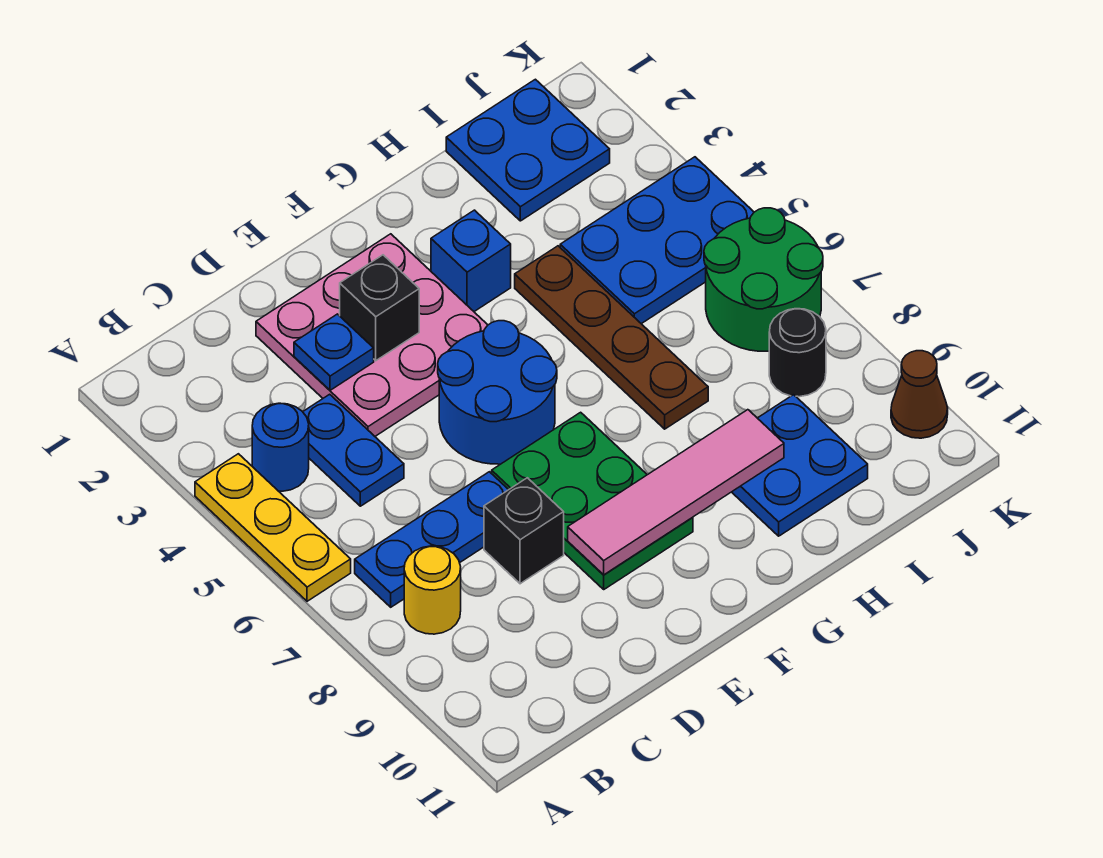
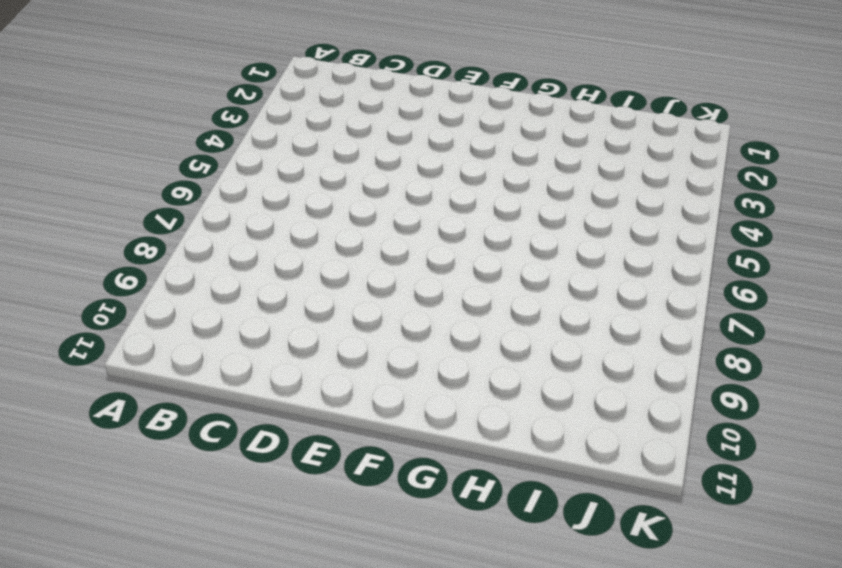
none -> yellow plate A4:A6 level 1
none -> blue round brick B4 level 1
none -> blue plate B7:D7 level 1

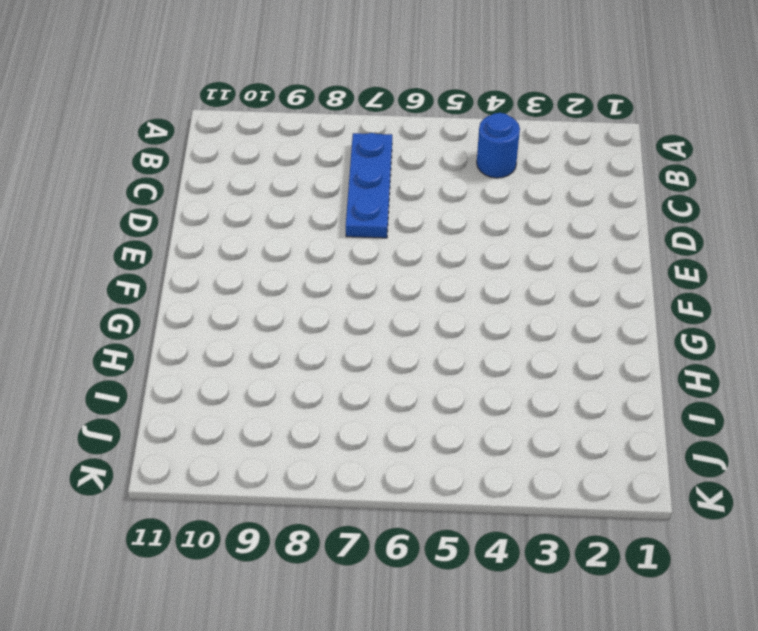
none -> yellow plate A4:A6 level 1
none -> yellow round brick B8 level 1
none -> blue plate C4:C5 level 1

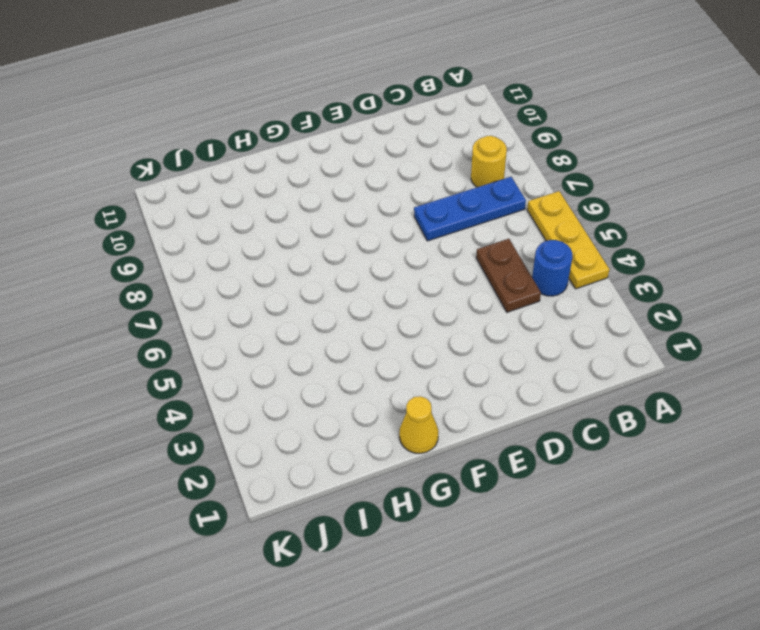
brown plate C4:C5 level 1 -> blue plate C4:C5 level 1
yellow cone G1 level 1 -> none
none -> pink plate D2:F4 level 1
none -> black brick D8 level 1
none -> blue round brick E5:F6 level 1

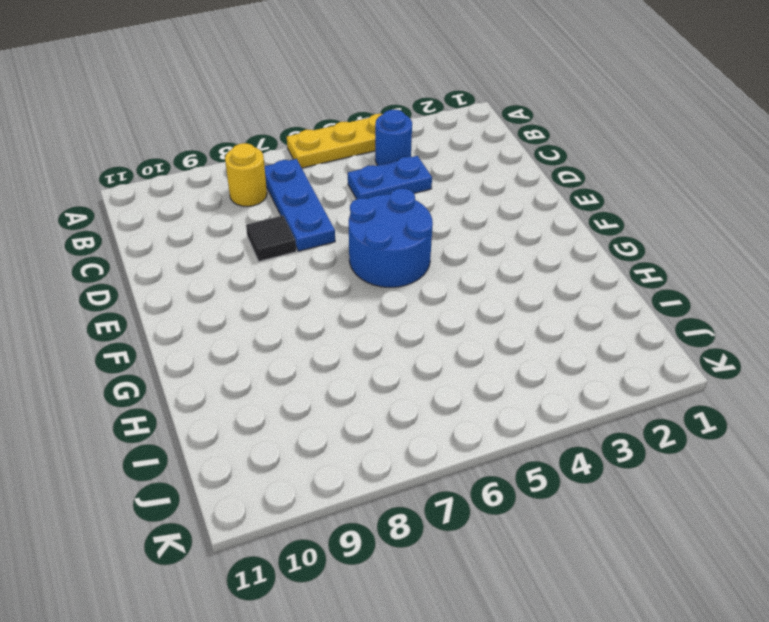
black tile D8 level 1 -> black brick D8 level 1
none -> pink plate D2:F4 level 1
none -> green plate E7:F9 level 1
none -> blue brick G3 level 1

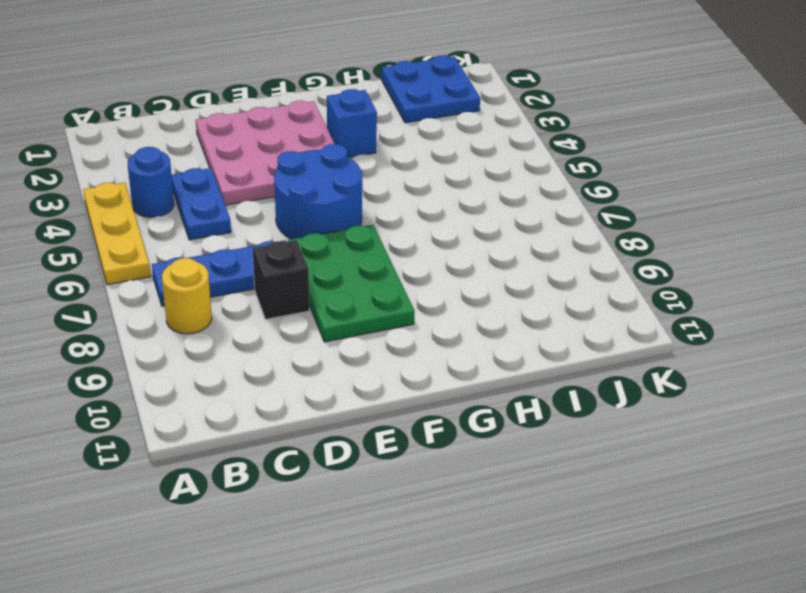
none -> brown plate H4:H7 level 1
none -> blue plate H9:I10 level 1
none -> blue plate I4:K5 level 1

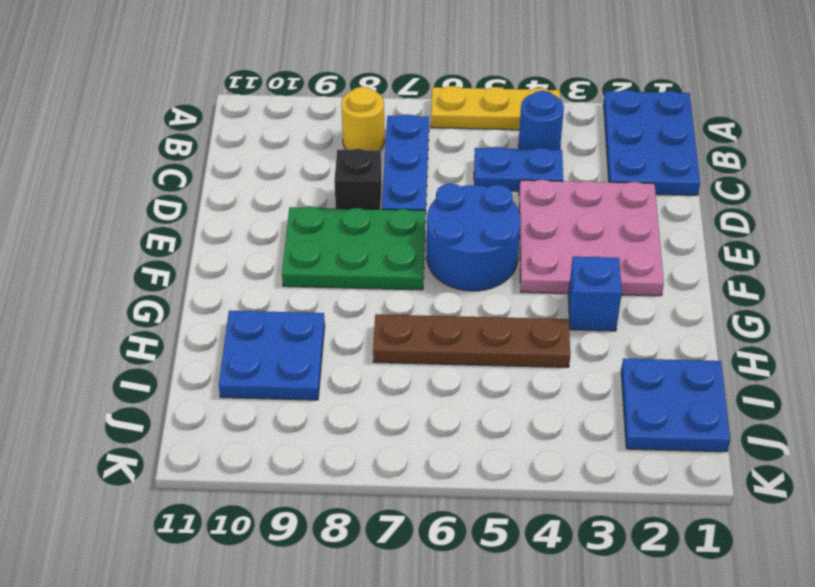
blue plate A1:C2 level 1 -> blue plate I4:K5 level 1
none -> green round brick J6:K7 level 1
none -> black round brick J8 level 1
none -> brown cone K10 level 1

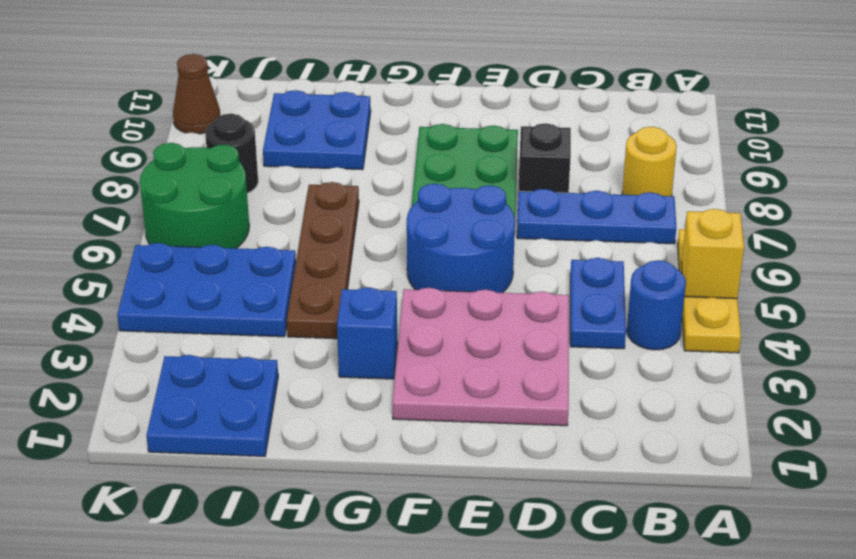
yellow brick A5 level 2 -> none
none -> blue plate D3 level 2
none -> black brick E3 level 2
none -> pink tile E9:H9 level 2

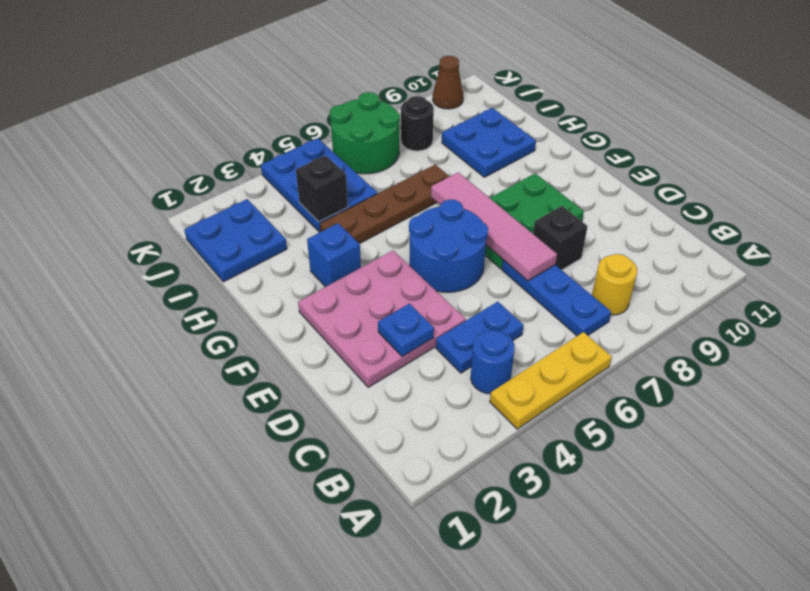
pink tile D7:G7 level 2 -> pink tile E9:H9 level 2
black brick I4 level 2 -> black brick E3 level 2

